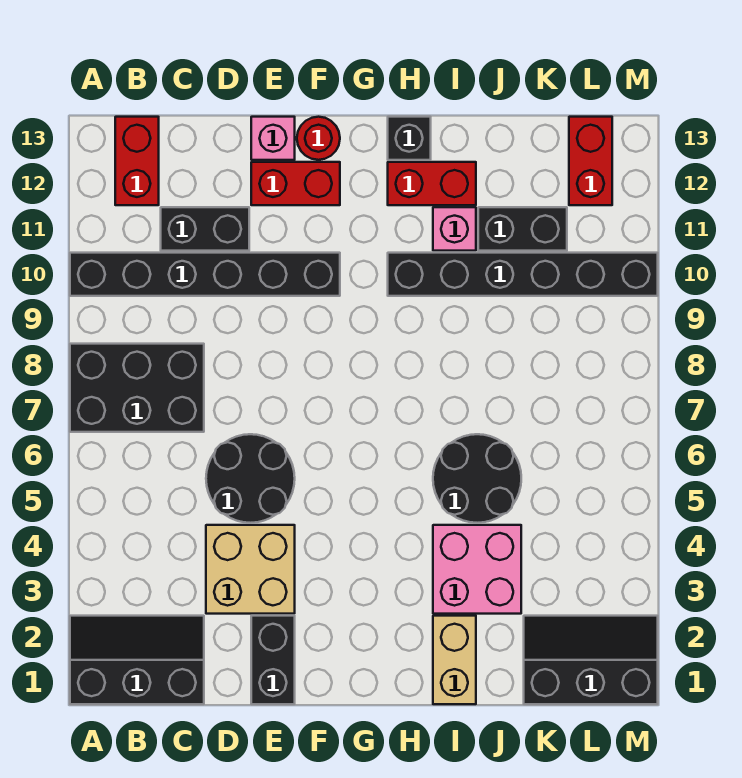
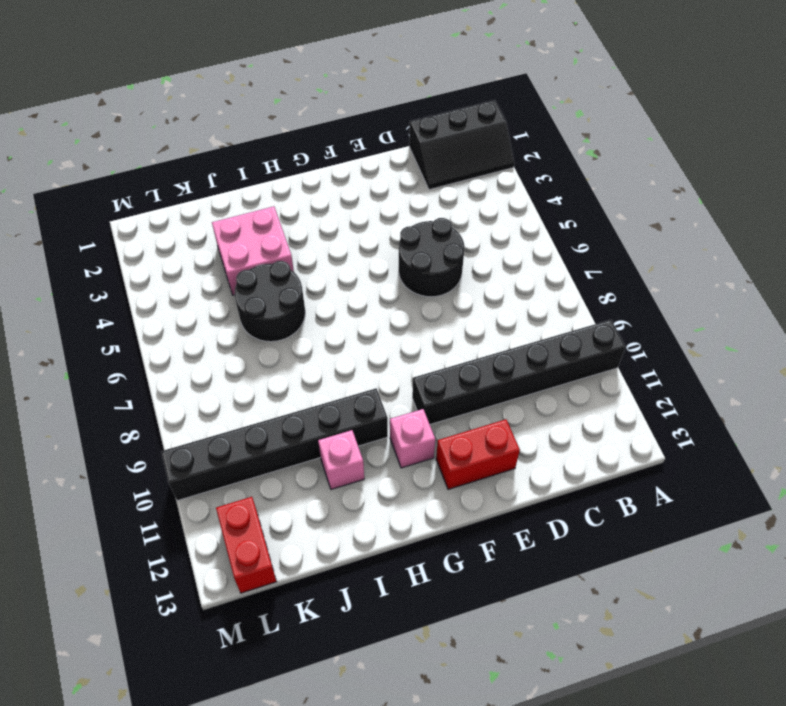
pink brick G11 level 1 -> pink brick E13 level 1
none -> black brick A7:C8 level 1
none -> red brick B12:B13 level 1
none -> black brick C11:D11 level 1

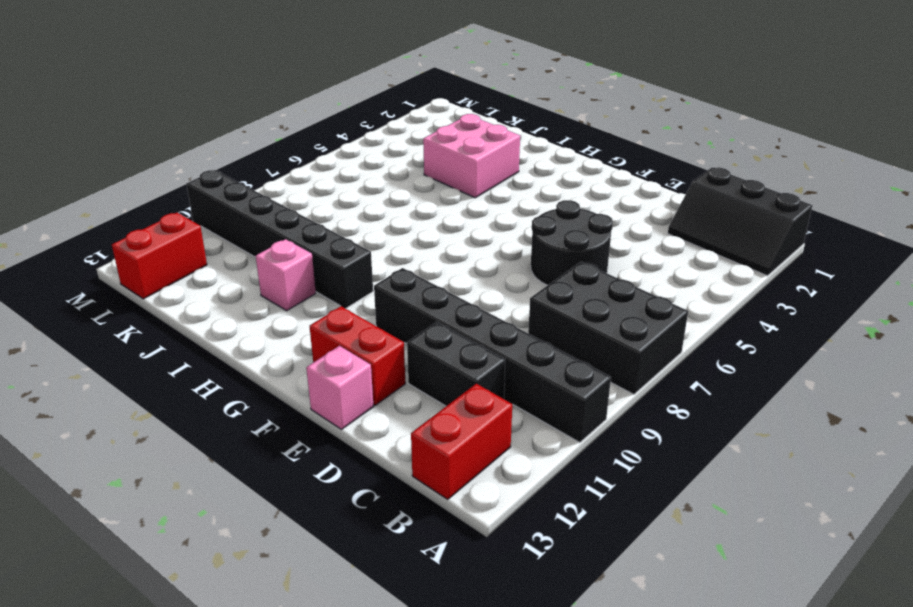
none -> tan brick D3:E4 level 1
none -> black brick E1:E2 level 1
none -> red round brick F13 level 1

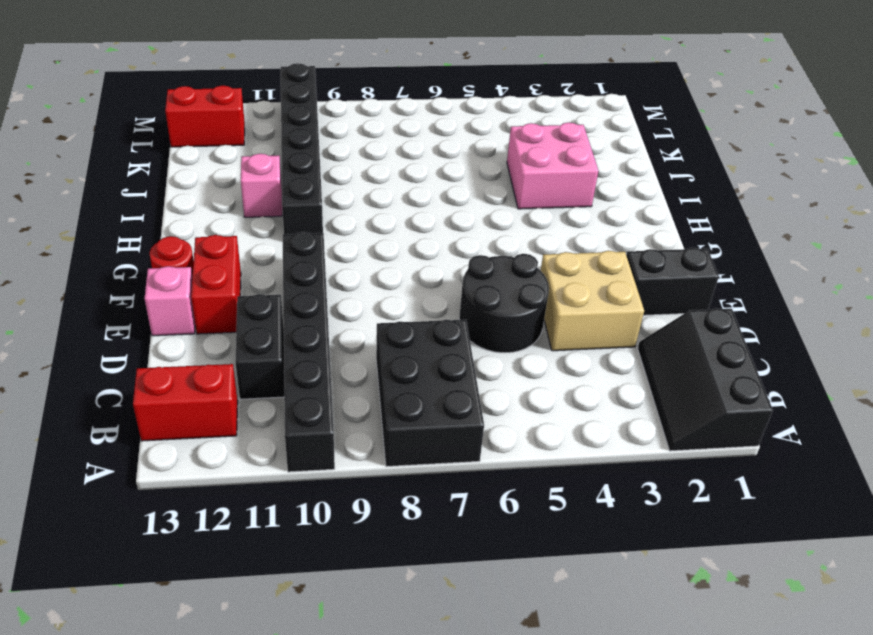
none -> red brick H12:I12 level 1
none -> black brick H13 level 1
none -> tan brick I1:I2 level 1

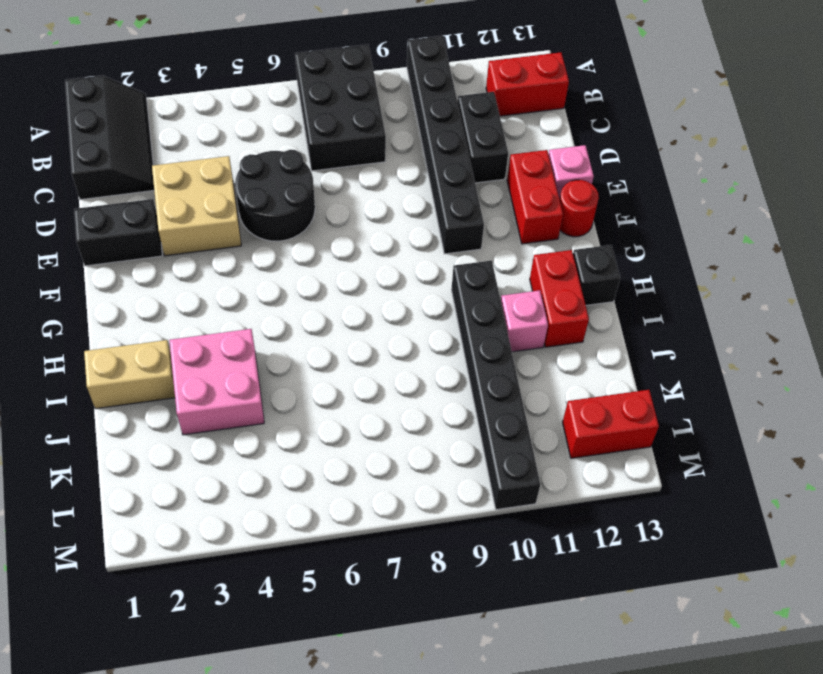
none -> black round brick I5:J6 level 1
none -> black brick J11:K11 level 1
none -> black slope K1:M2 level 1 top 1

